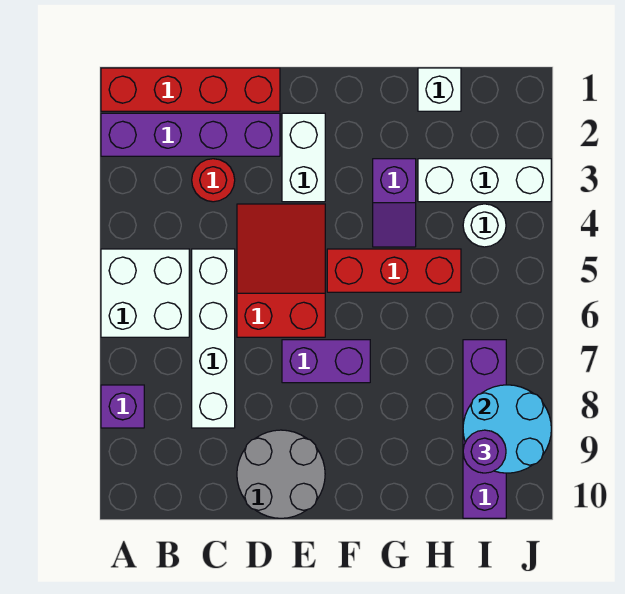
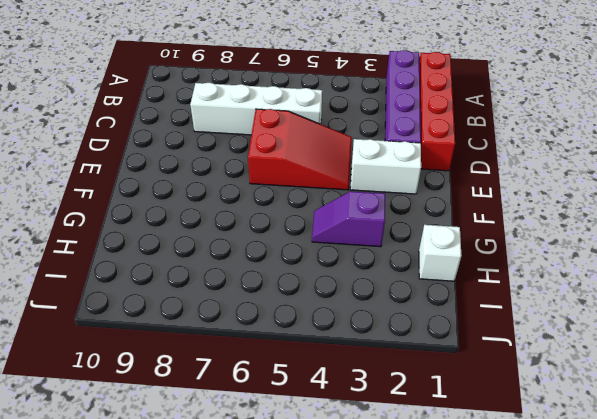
none -> white brick A5:B6 level 1
none -> purple brick A8 level 1
none -> red round brick C3 level 1

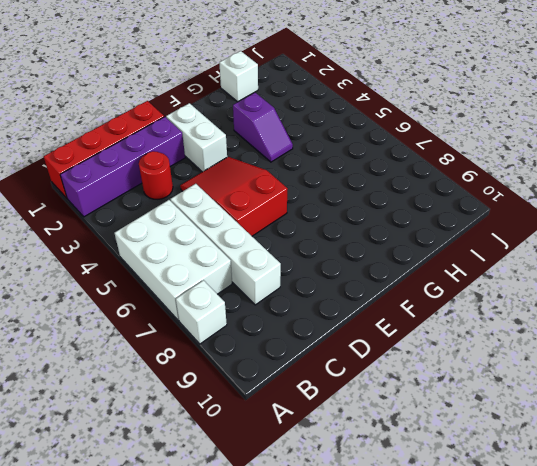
white brick A5:B7 level 1 -> white brick A5:B6 level 1
white brick A8 level 1 -> purple brick A8 level 1
none -> grey round brick D9:E10 level 1
none -> purple brick E7:F7 level 1
none -> red brick F5:H5 level 1

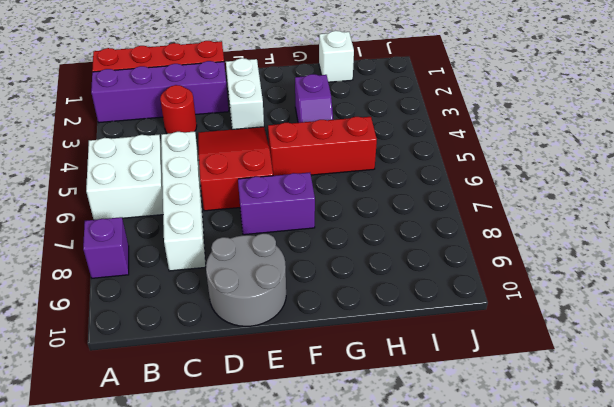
none -> white brick H3:J3 level 1
none -> white round brick I4 level 1
none -> purple brick I7:I10 level 1

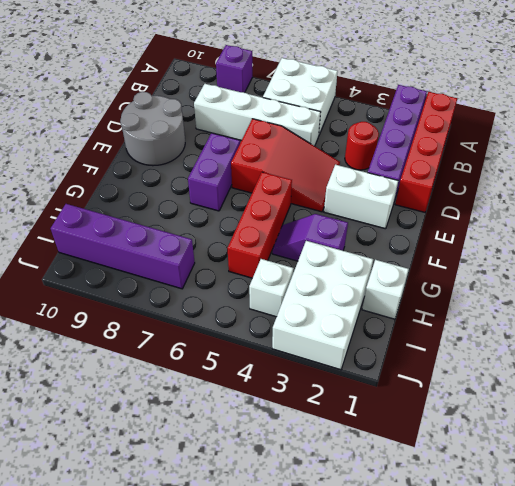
white brick H2:J3 level 1 -> white brick H3:J3 level 1
white brick I4 level 1 -> white round brick I4 level 1
none -> cyan round brick I8:J9 level 2
none -> purple round brick I9 level 3

